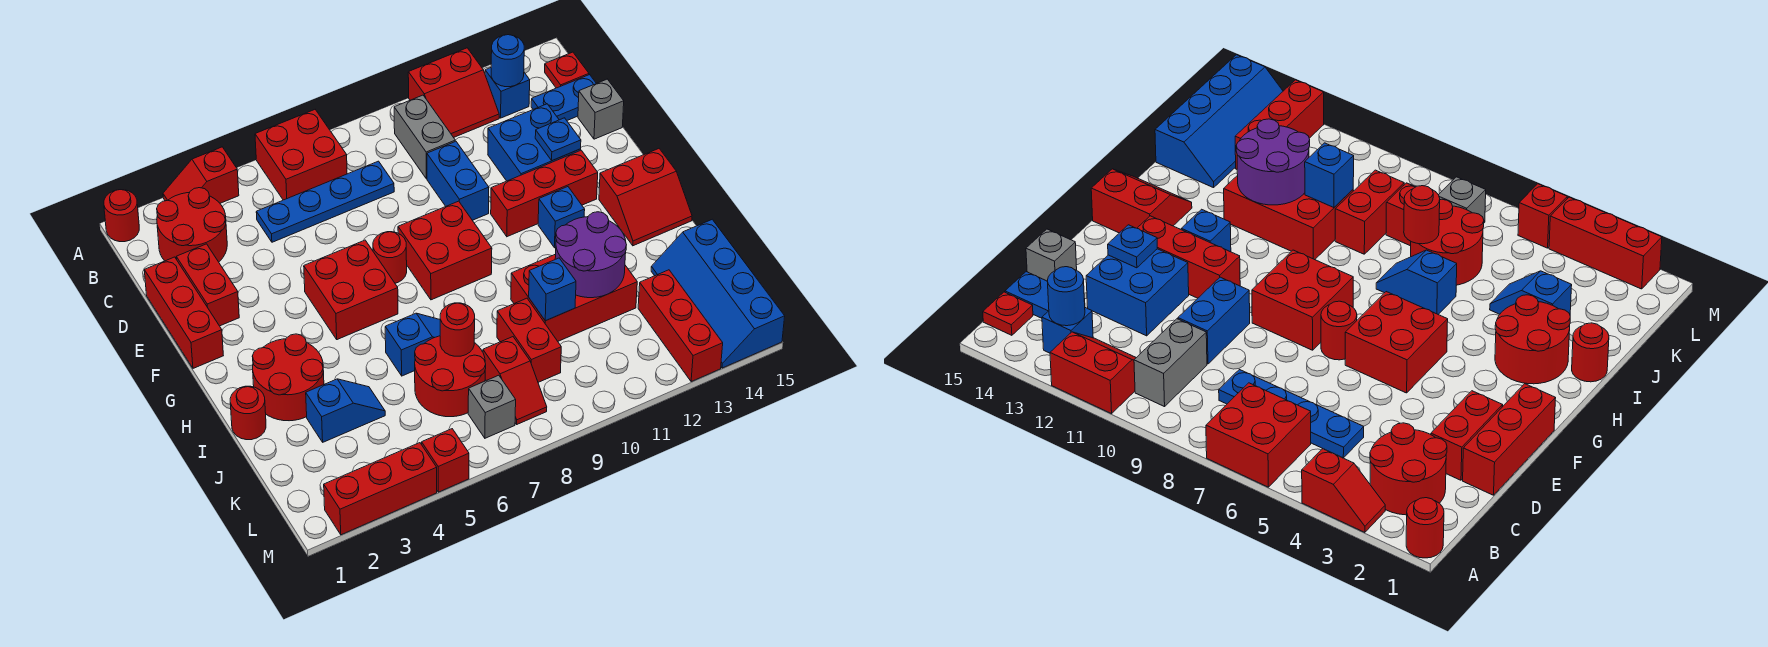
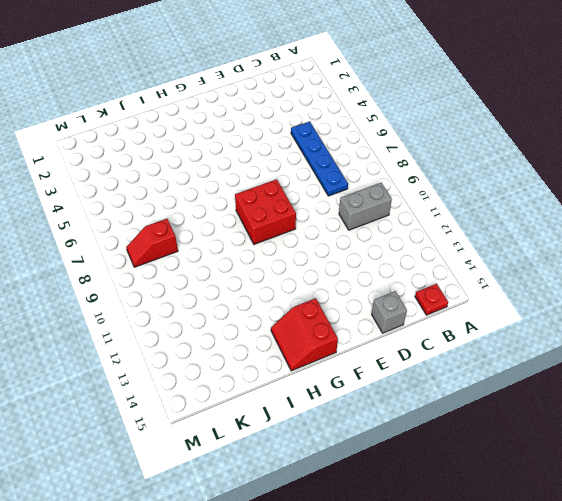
none -> red round brick A1 level 1
none -> red slope A3:A4 level 1 top 4
none -> red brick A6:B7 level 1
none -> red slope A11:B12 level 1 top A

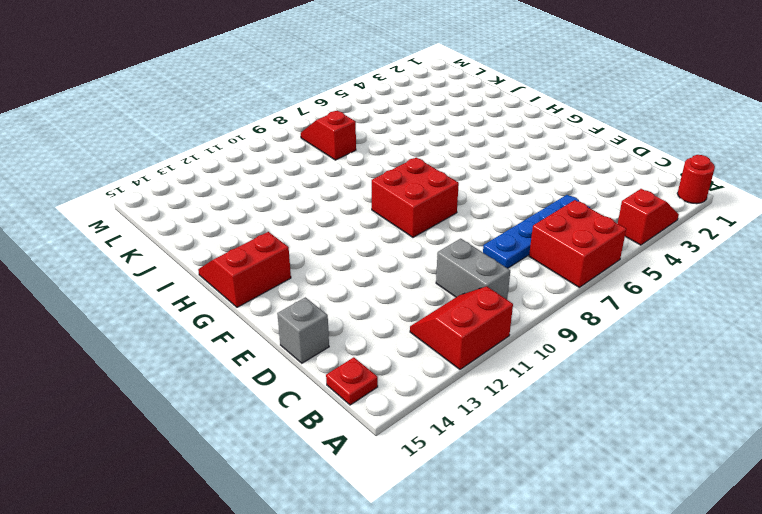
none -> red round brick B2:C3 level 1
none -> blue brick B13 level 1
none -> blue plate C14:C15 level 1
none -> red brick D1:F1 level 1

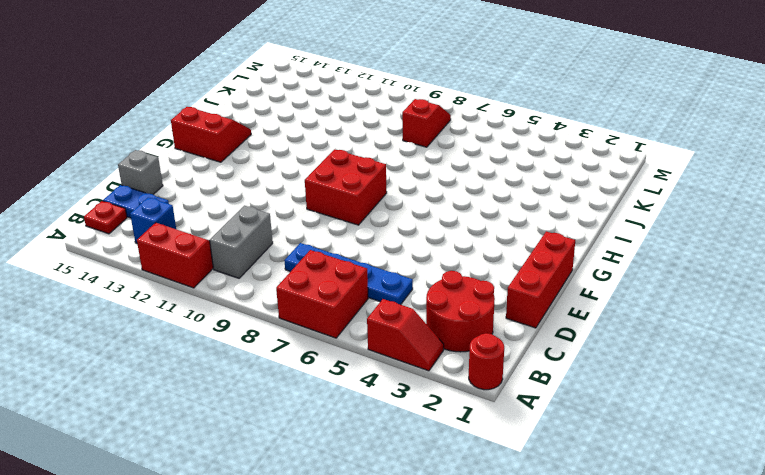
none -> red brick D2:E2 level 1
none -> blue brick D10:E10 level 1
none -> blue brick D12:E13 level 1
none -> red brick F5:G6 level 1

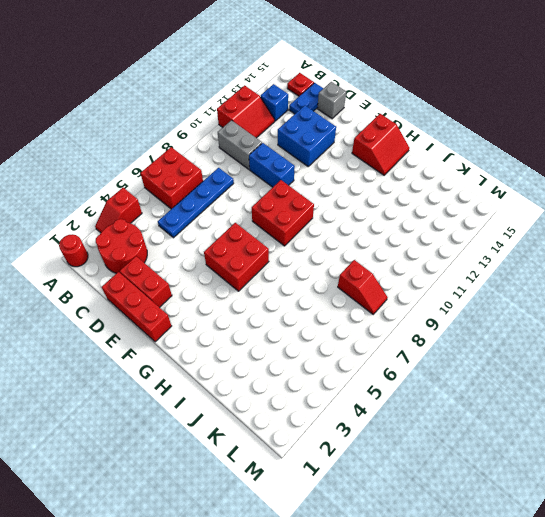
none -> red round brick F7 level 1
none -> red brick F11:F13 level 1
none -> blue brick G12 level 1
none -> red round brick H2:I3 level 1

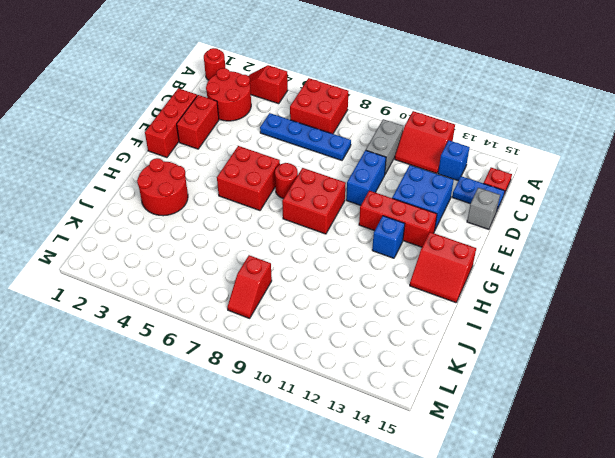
none -> red round brick I1 level 1
none -> blue slope I6:I7 level 1 top 6
none -> red brick I10:J12 level 1
none -> blue slope J3:J4 level 1 top 3

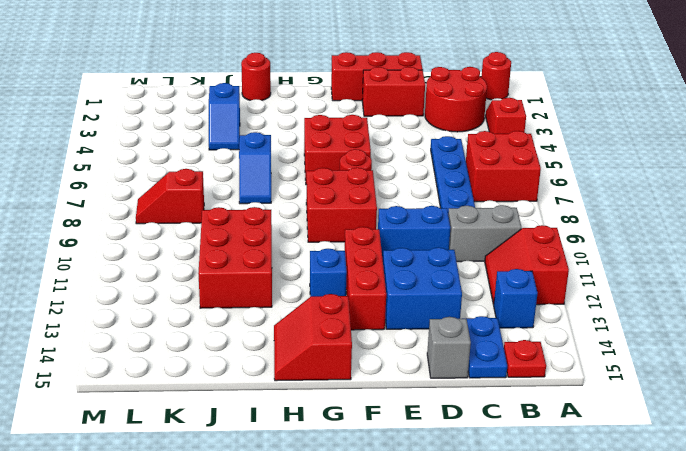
none -> red round brick H2:I3 level 1
none -> red round brick J6:K7 level 1
none -> red brick J9:K9 level 1
none -> blue slope J14:M15 level 1 top 15

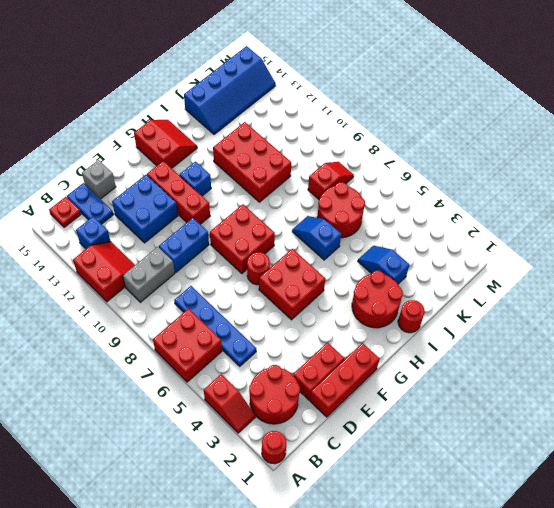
none -> red brick J9:K9 level 1
none -> red brick K13:M13 level 1
none -> grey brick L7 level 1
none -> red brick M2:M4 level 1

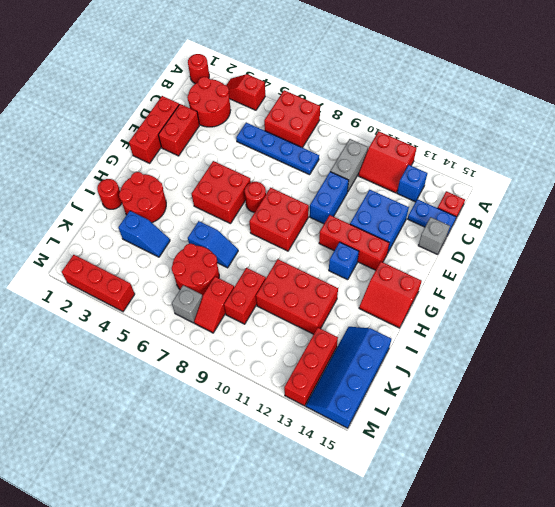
none -> red brick M5 level 1
none -> blue round brick B13 level 2
none -> blue plate E13 level 2
none -> purple round brick I11:J12 level 2

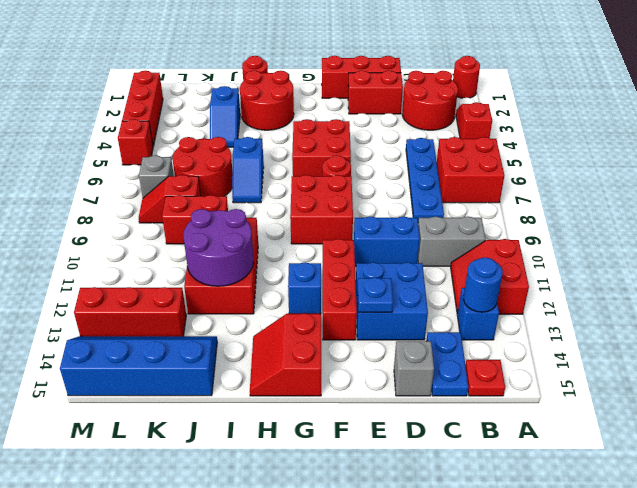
none -> red round brick J7 level 2
none -> blue brick J10 level 2

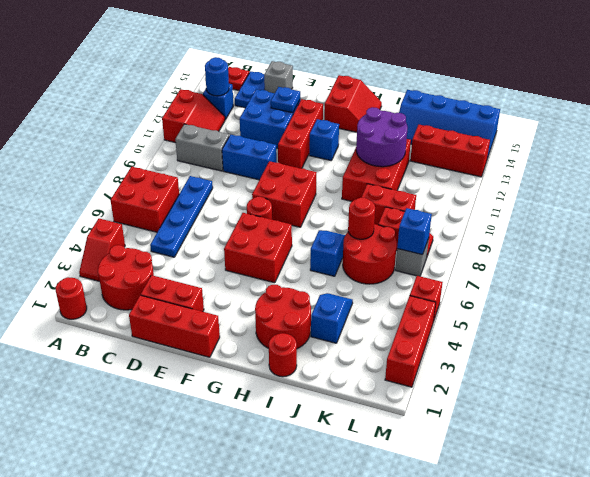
blue brick L7 level 2 -> blue brick J10 level 2

